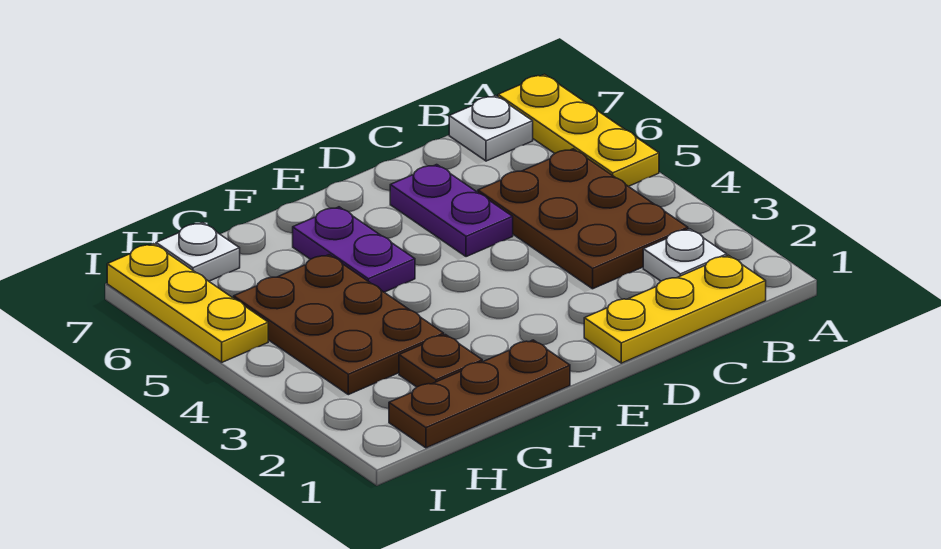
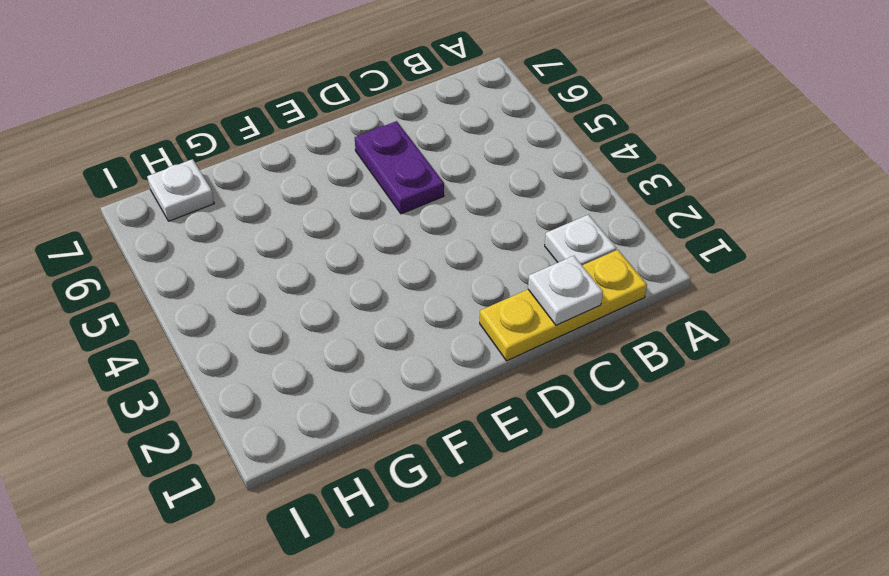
white plate C1 level 2 -> white plate B7 level 1
none -> yellow plate A5:A7 level 1
none -> brown plate B3:C5 level 1
none -> brown plate F1:H1 level 1

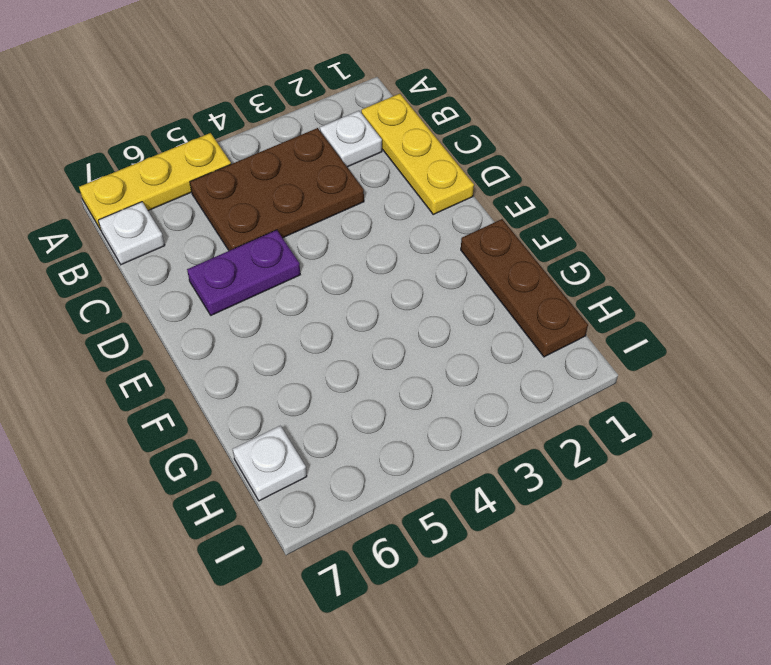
none -> purple plate F5:F6 level 1
none -> brown plate G2 level 1
none -> brown plate G3:H5 level 1

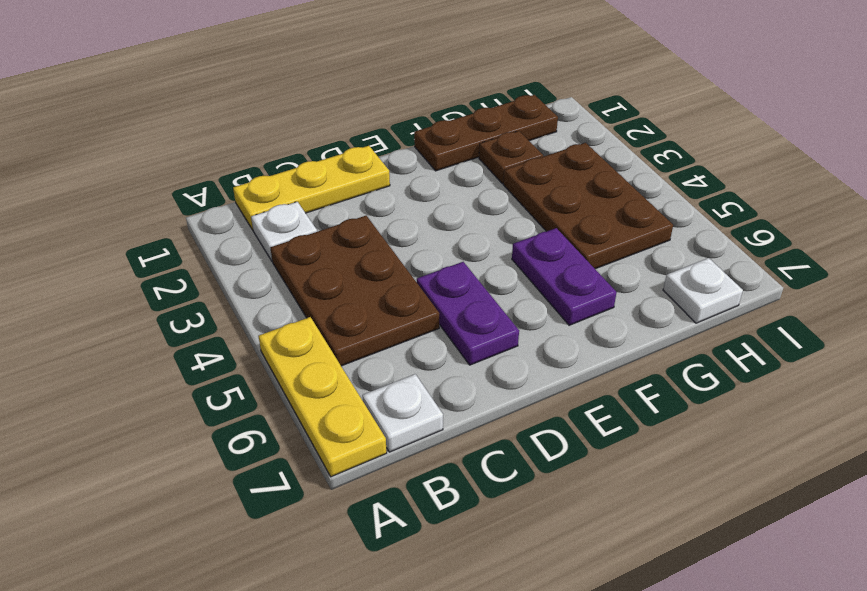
none -> yellow plate I5:I7 level 1

